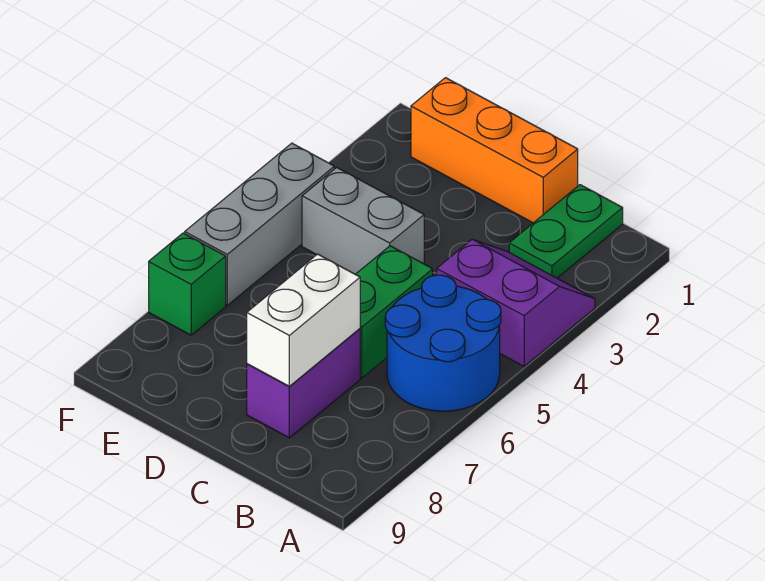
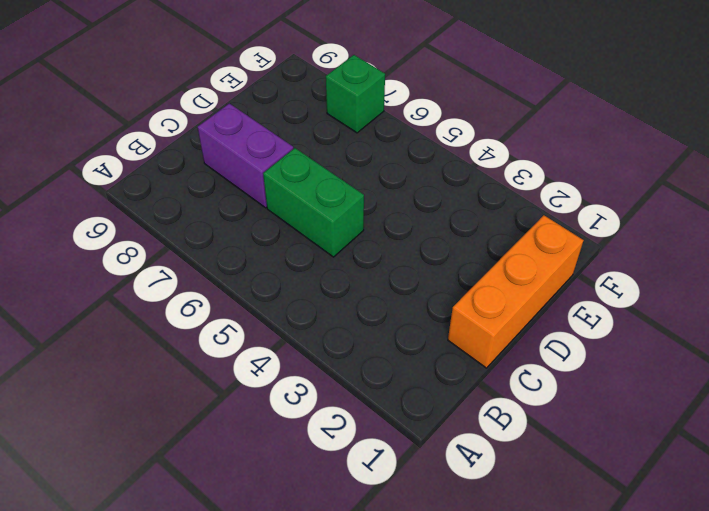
none -> purple slope A3:B4 level 1 top 4
none -> blue round brick A5:B6 level 1

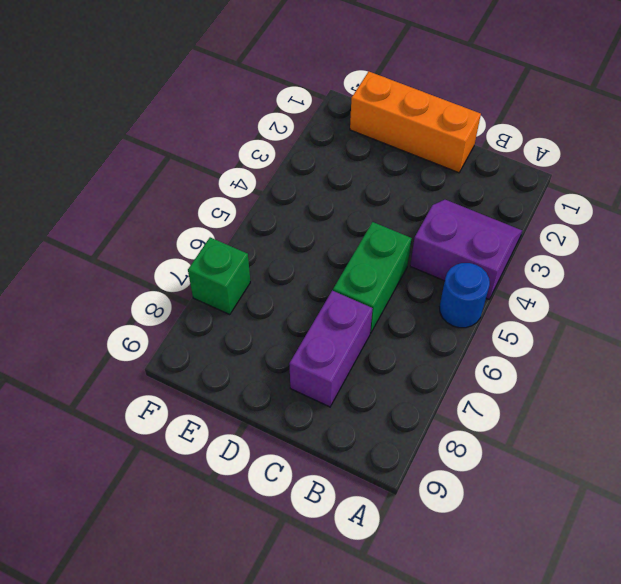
blue round brick A5 level 1 -> blue round brick A5:B6 level 1
none -> green plate B1:B2 level 1
none -> grey brick D4:E4 level 1

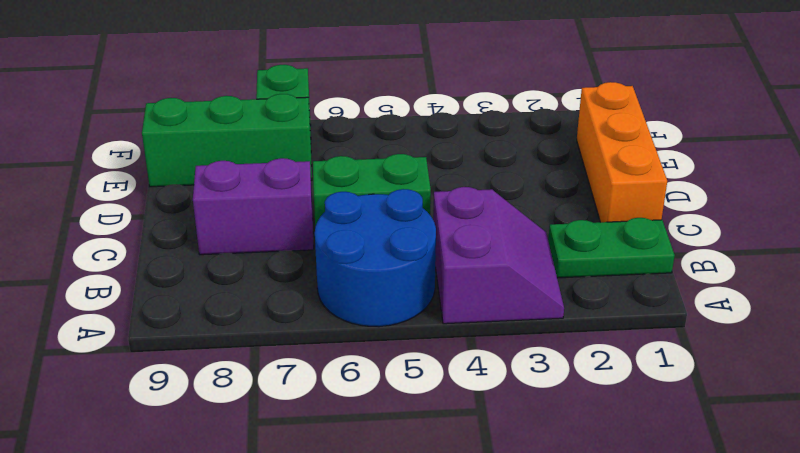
green brick E7:E9 level 1 -> none
none -> grey brick D4:E4 level 1
none -> grey brick F4:F6 level 1

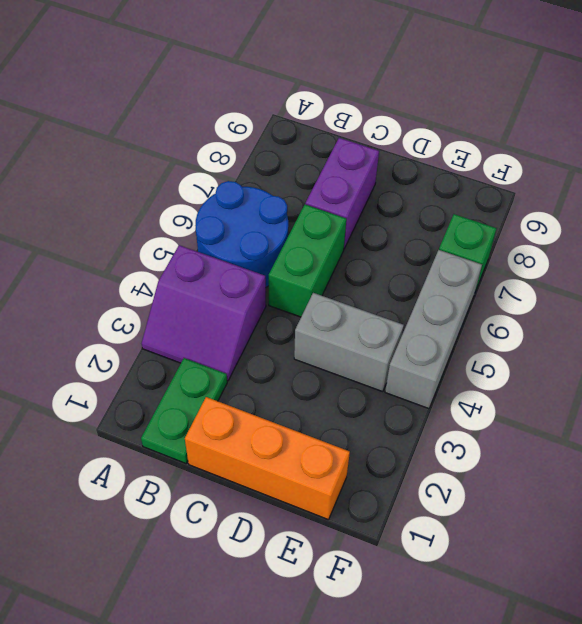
none -> white brick C7:C8 level 2

